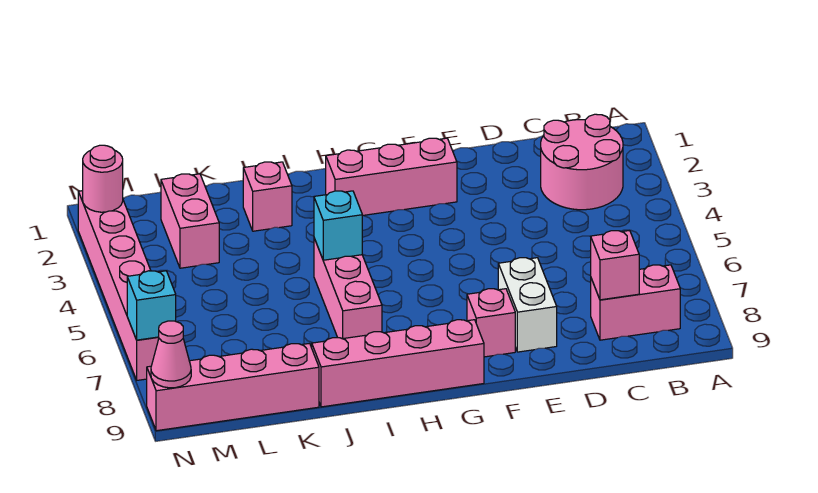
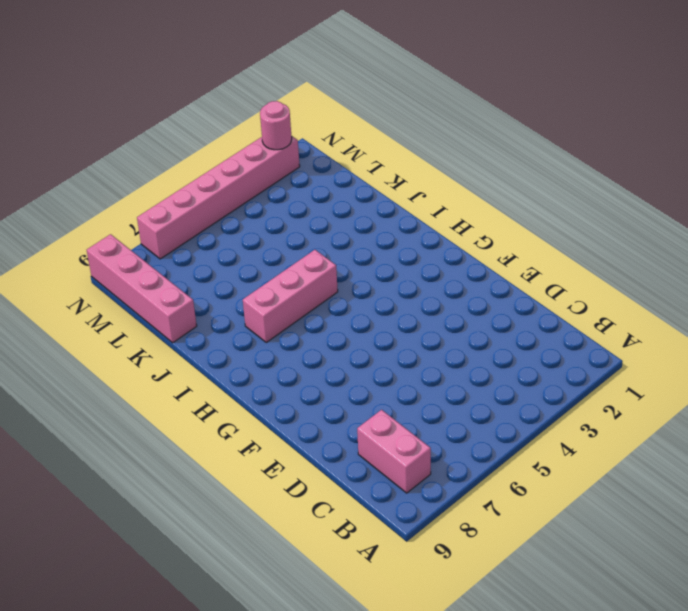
none -> pink round brick B2:C3 level 1
none -> white brick E7:E8 level 1
none -> pink brick F2:H2 level 1

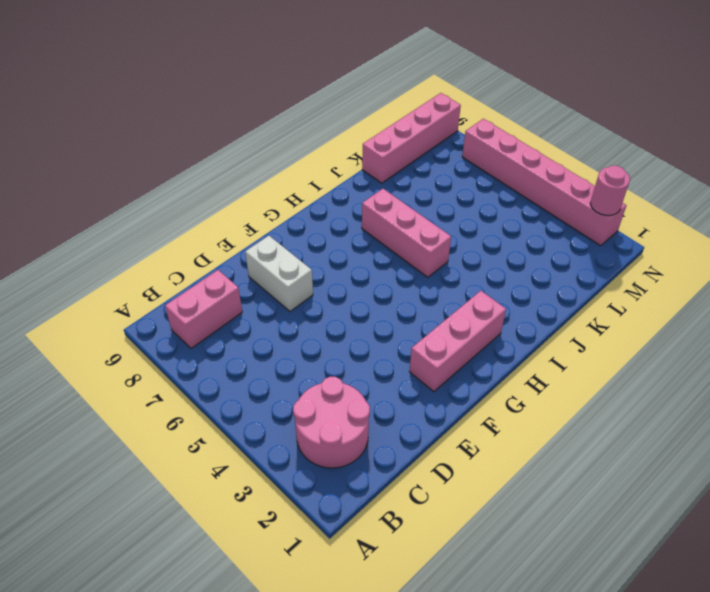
none -> pink brick F8 level 1
none -> pink brick G9:J9 level 1
none -> pink brick J2 level 1

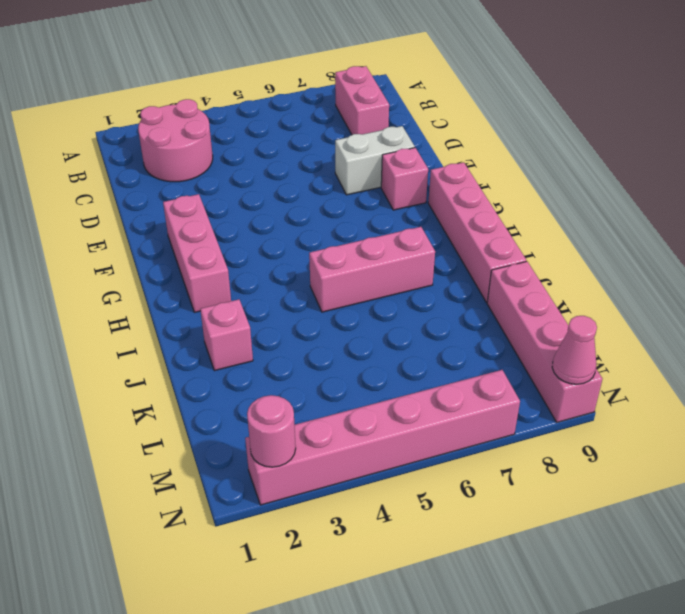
none -> pink brick L2:L3 level 1
none -> pink brick C8 level 2
none -> cyan brick I5 level 2

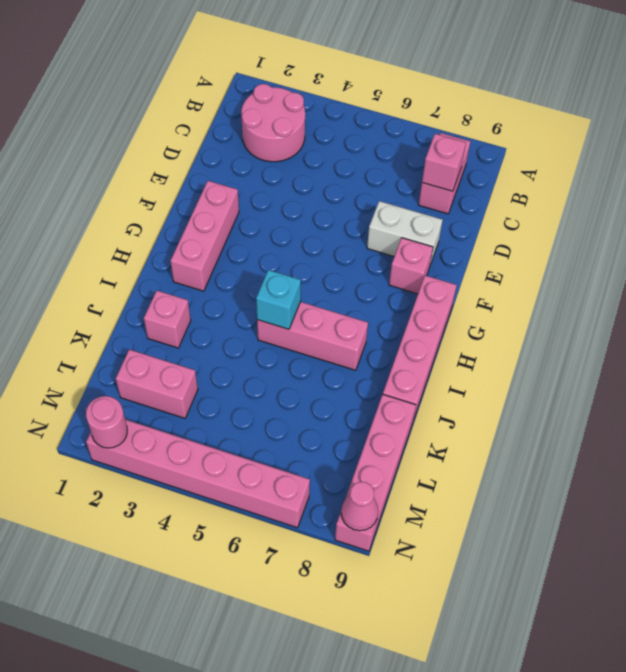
none -> cyan brick N7 level 2

